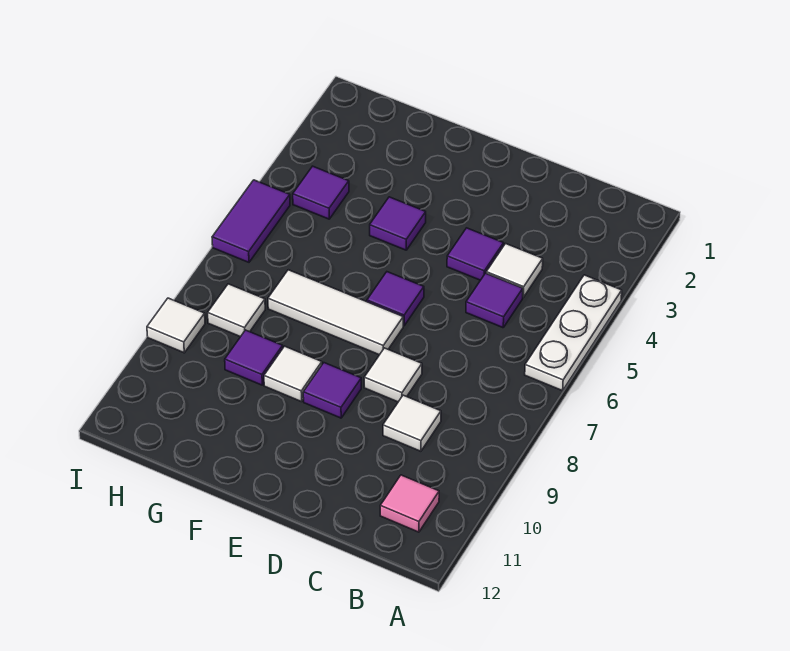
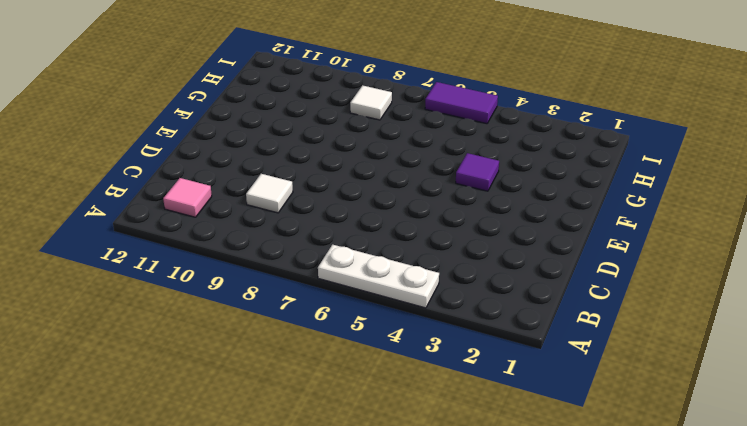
none -> white tile C4 level 1
none -> purple tile C5 level 1
none -> purple tile D4 level 1

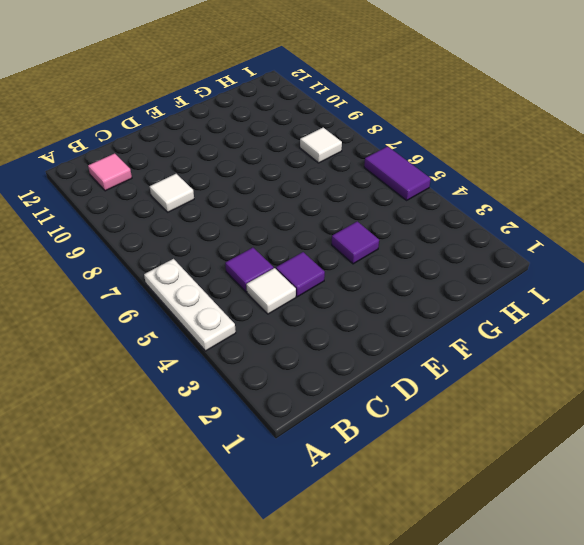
none -> white tile D8 level 1
none -> purple tile E6 level 1
none -> white tile E7:G7 level 1

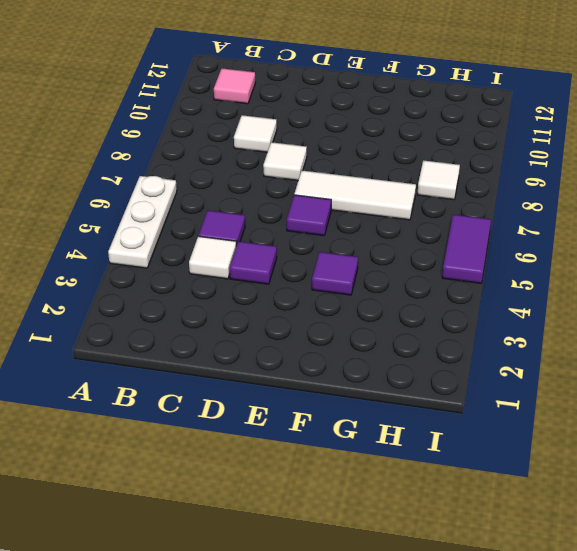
none -> purple tile E9 level 1
none -> white tile F9 level 1
none -> purple tile G9 level 1

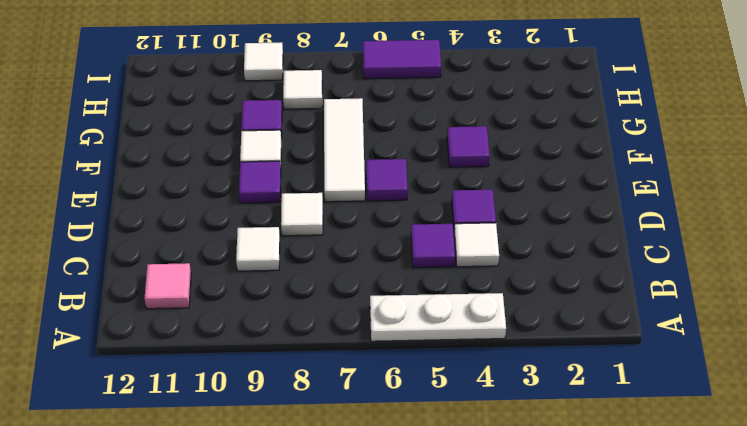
none -> purple tile H4 level 1

